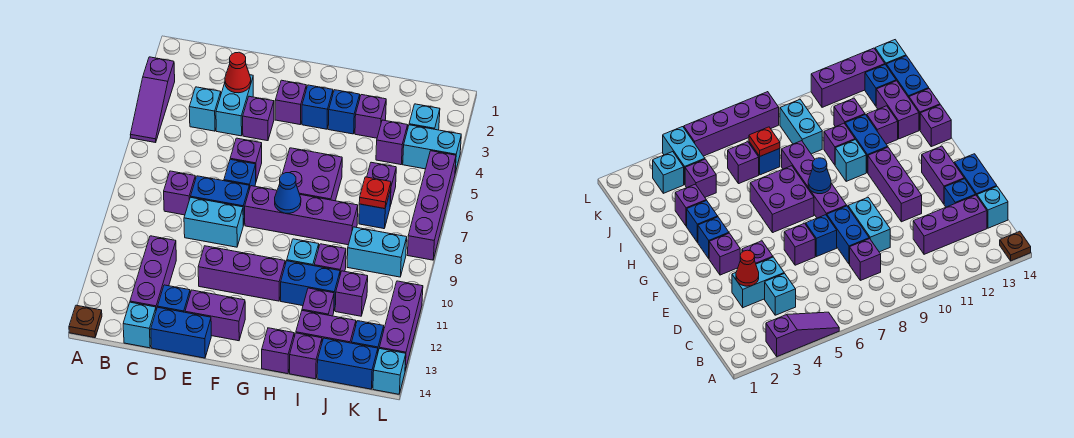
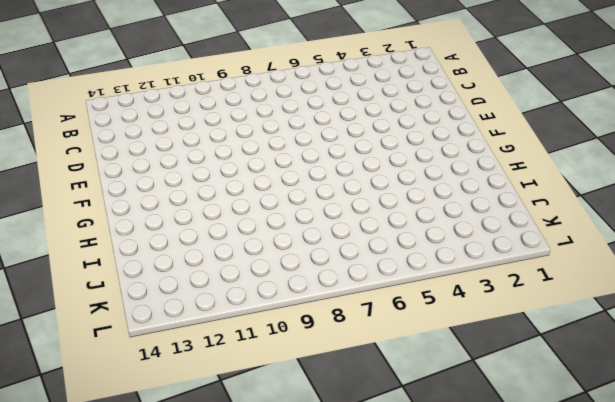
none -> purple slope A3:A5 level 1 top 3
none -> brown plate A14 level 1
none -> cyan brick C4 level 1
none -> purple brick C8 level 1

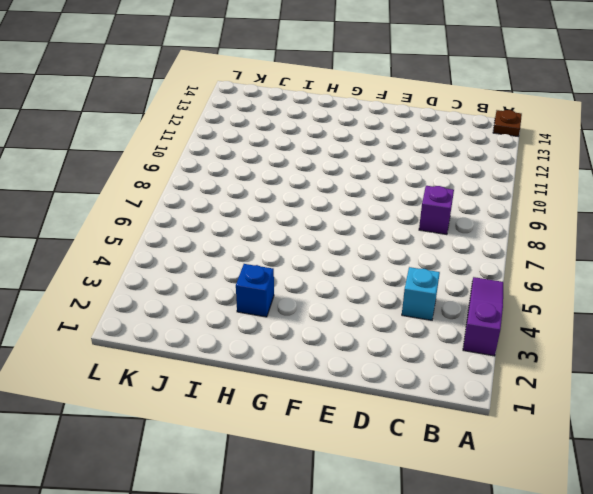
none -> purple brick C11:C13 level 1
none -> cyan brick C14 level 1
none -> cyan brick D3:D4 level 1
none -> blue brick D8:E8 level 1

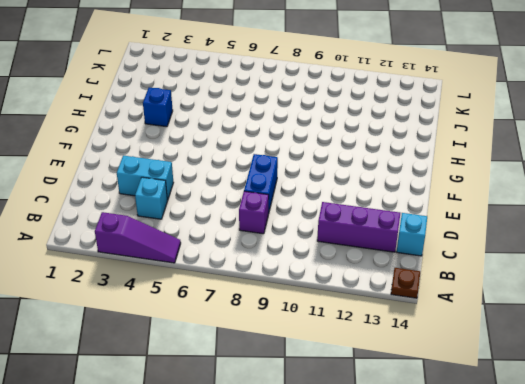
none -> cyan brick D9:E9 level 1
none -> blue brick D13 level 1
none -> blue brick D14:E14 level 1
none -> purple brick E4 level 1

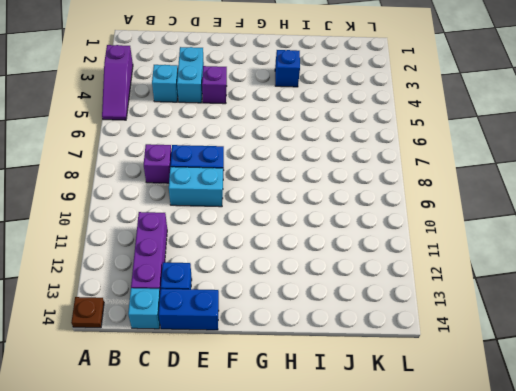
none -> purple brick E6 level 1
none -> blue brick E7 level 1
none -> purple brick E11:G11 level 1
none -> purple brick E13:F13 level 1

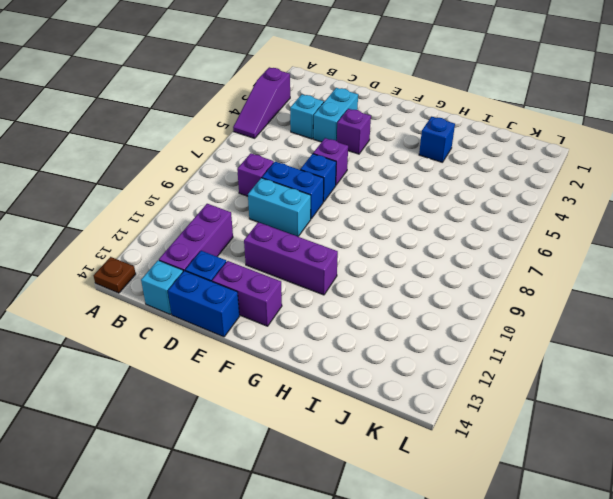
none -> purple brick F3 level 1
none -> purple brick F8:I8 level 1
none -> blue brick G3 level 1
none -> purple brick G6:H7 level 1

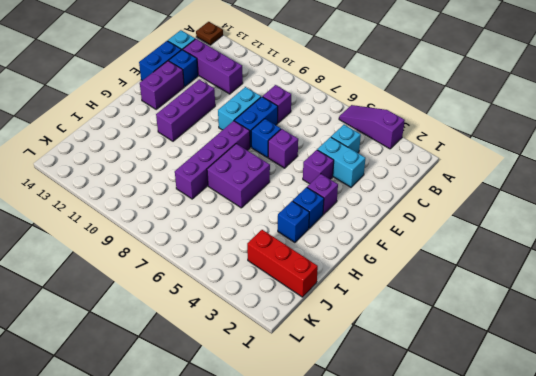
red brick J1:J3 level 1 -> none
none -> cyan brick H10 level 1
none -> blue brick H11:I11 level 1
none -> purple brick H14 level 1
none -> purple brick I3 level 1

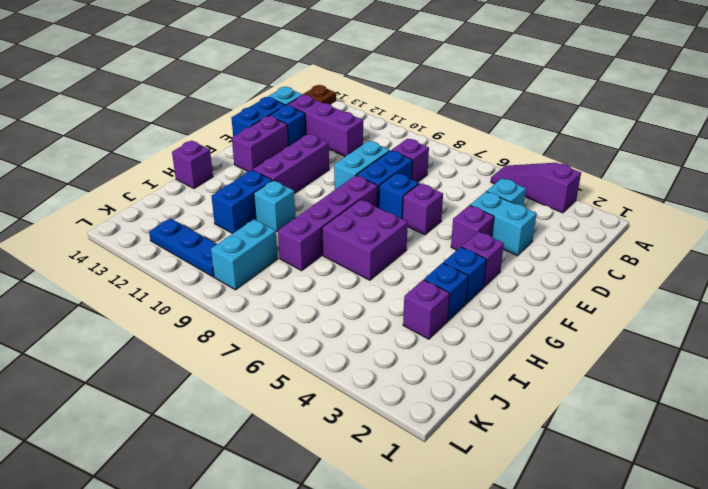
blue plate K10:K12 level 1 -> none
none -> purple brick I10 level 1
none -> purple brick I12 level 1
none -> purple brick I13:J13 level 1
none -> purple brick I14 level 1

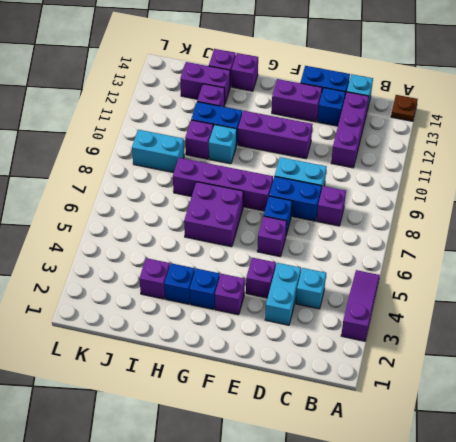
none -> purple brick J4 level 1
none -> purple brick J6 level 1
none -> blue brick J7 level 1
none -> purple brick J11 level 1

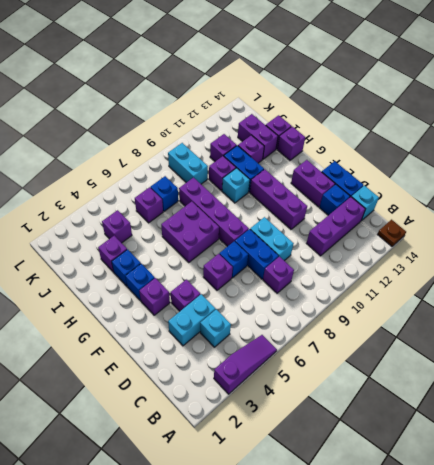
none -> blue brick J14:K14 level 1
none -> cyan brick K3 level 1
none -> cyan brick K4:L4 level 1
none -> blue brick K13 level 1

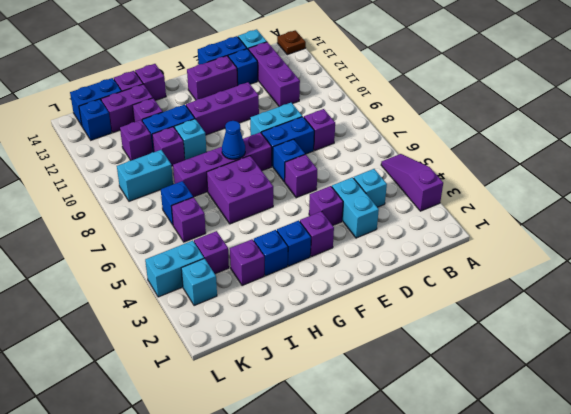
none -> purple brick L5:L8 level 1
none -> purple brick L11:L13 level 1
none -> cyan brick L14 level 1
none -> red cone D3 level 2

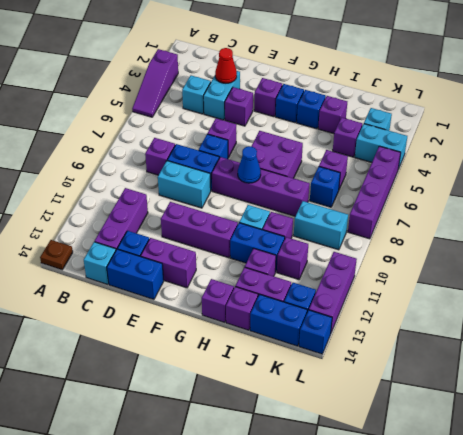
blue brick L14 level 1 -> cyan brick L14 level 1
none -> red plate J7 level 2

